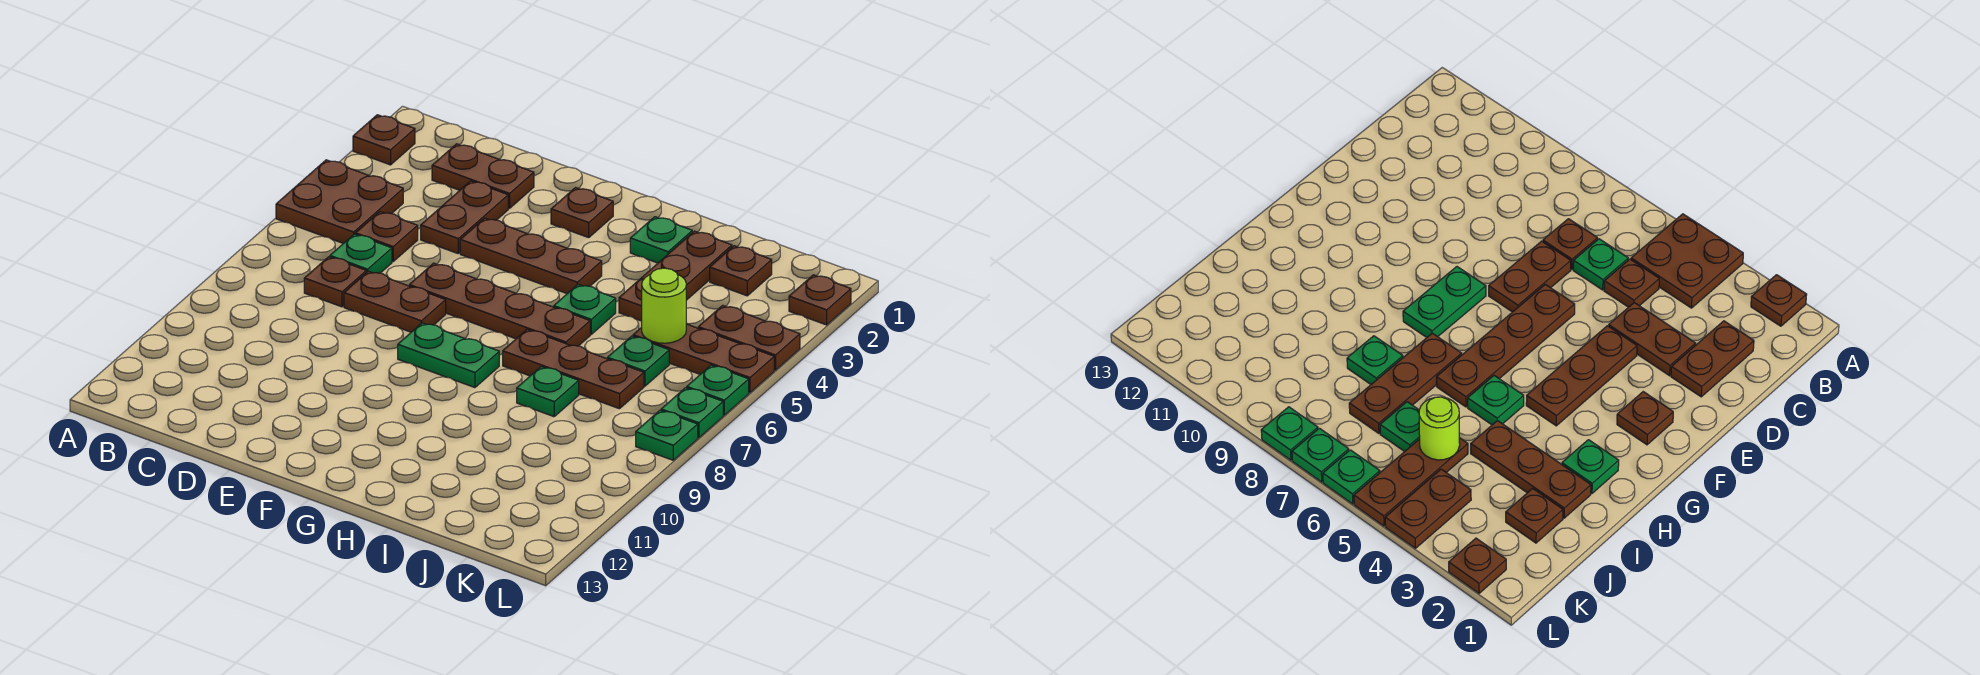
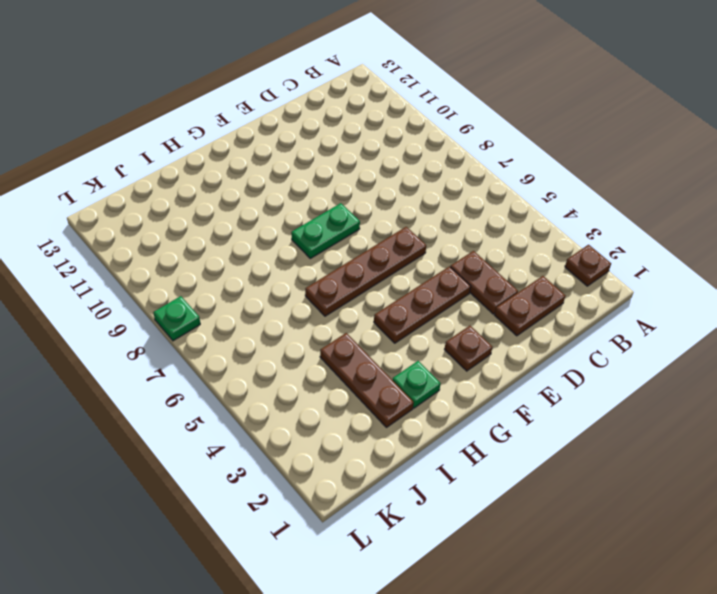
none -> brown plate A4:B5 level 1
none -> brown plate C5 level 1
none -> green plate C6 level 1

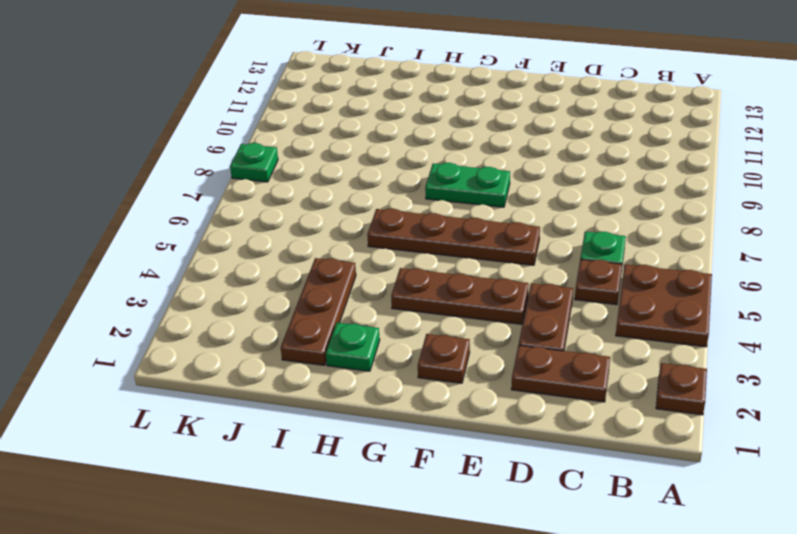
none -> brown plate C7 level 1
none -> brown plate D7:E7 level 1
none -> green plate H5 level 1

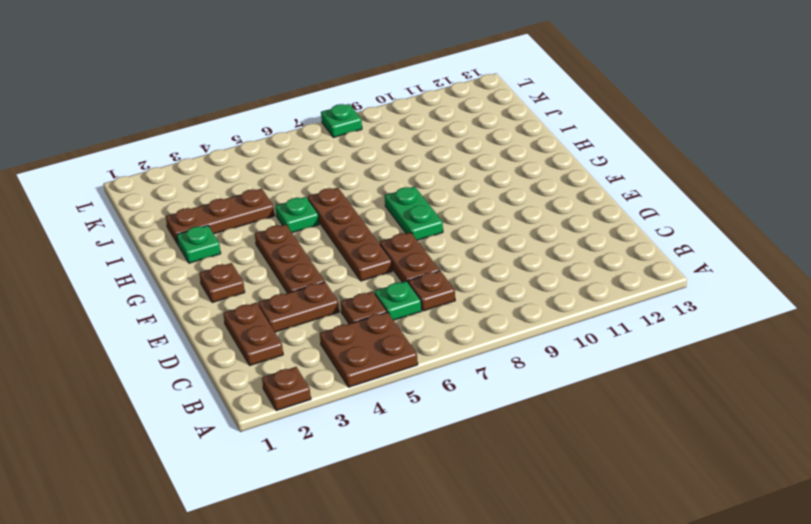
none -> brown plate H7:J7 level 1
none -> green plate I8 level 1
none -> brown plate J2 level 1

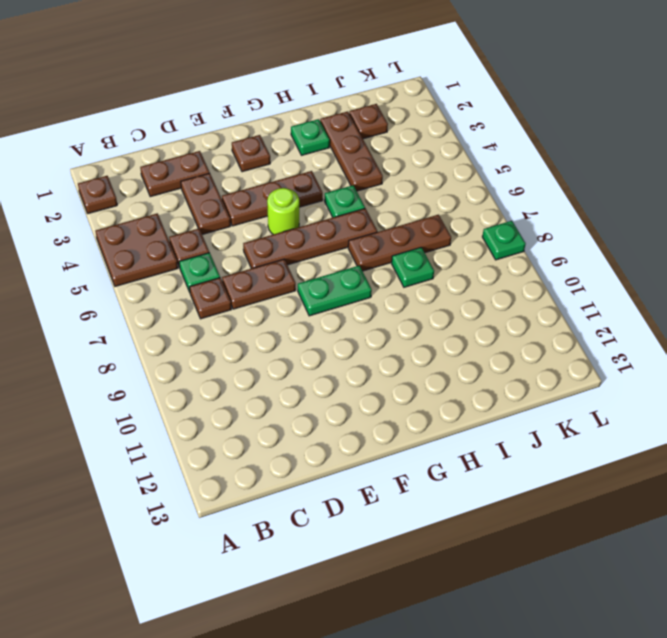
lime round brick F5 level 1 -> lime round brick J5 level 2
none -> brown plate J5:L5 level 1
none -> green plate J6 level 1
none -> brown plate K4:L4 level 1

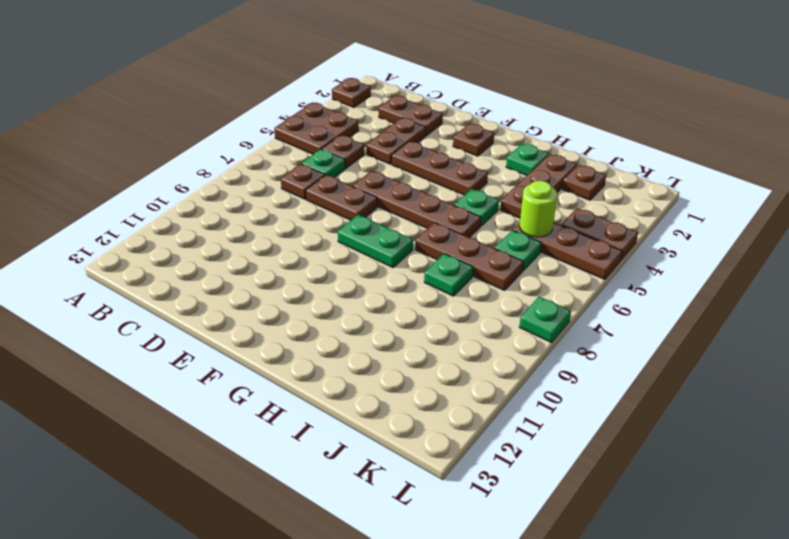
none -> brown plate L2 level 1
none -> green plate L6 level 1
none -> green plate L7 level 1

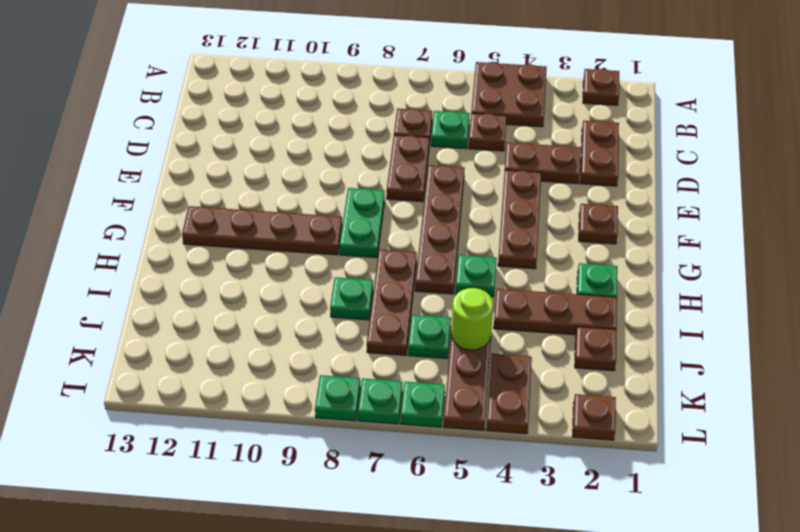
brown plate G9:G12 level 1 -> none

